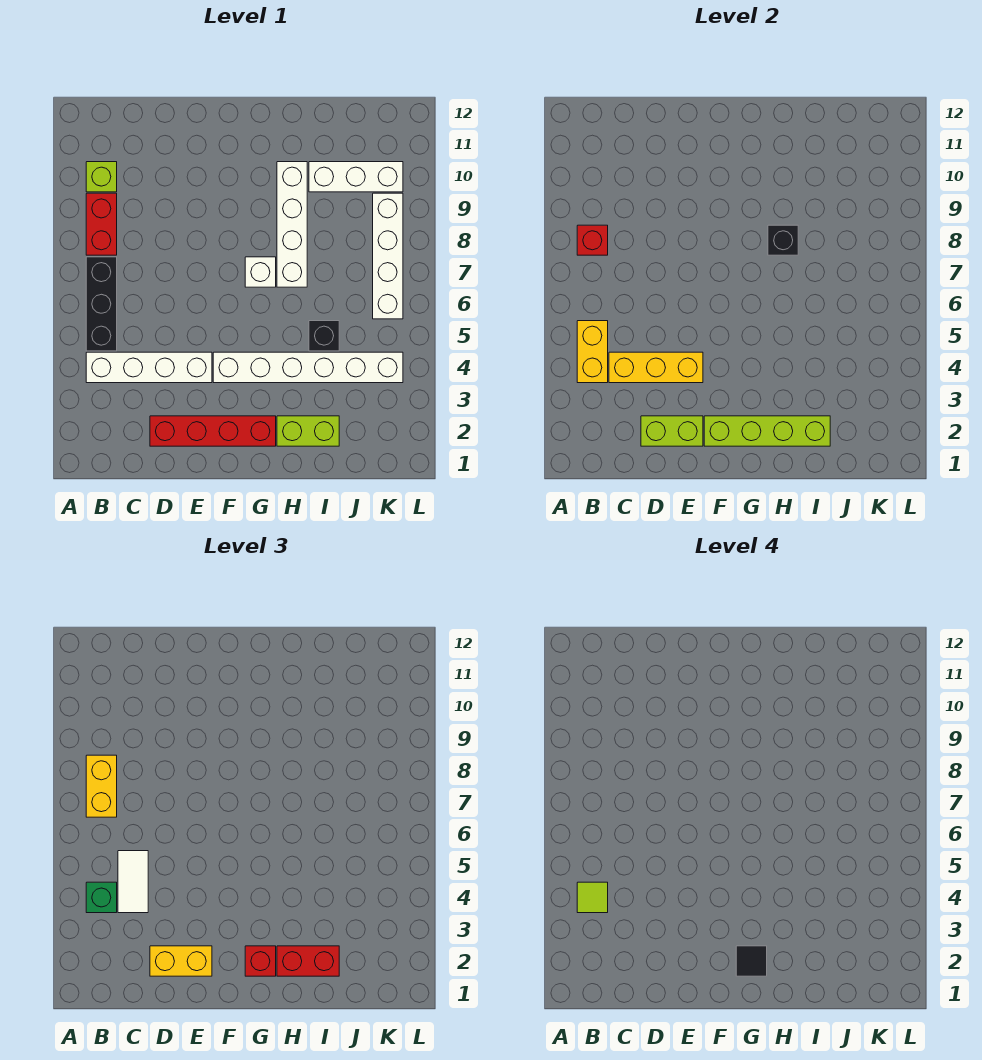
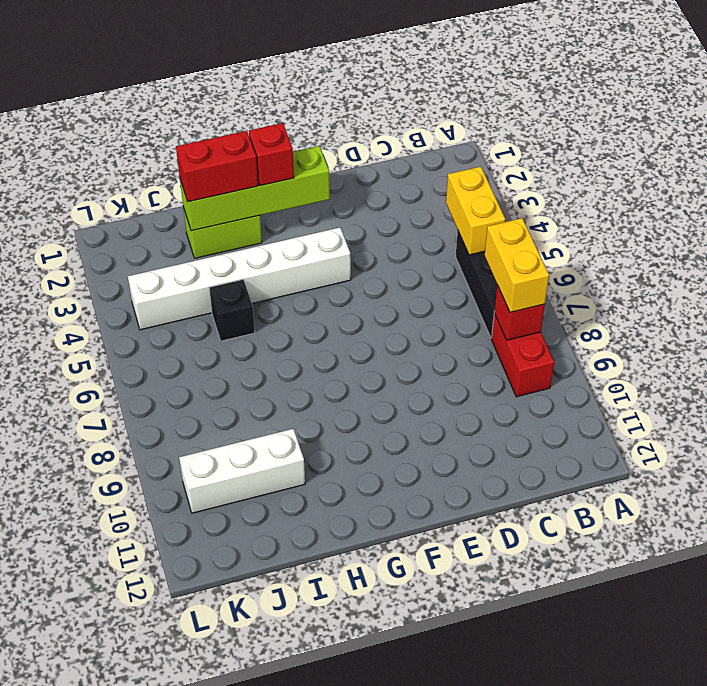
none -> white brick B4:E4 level 1
none -> lime brick B10 level 1
none -> red brick D2:G2 level 1

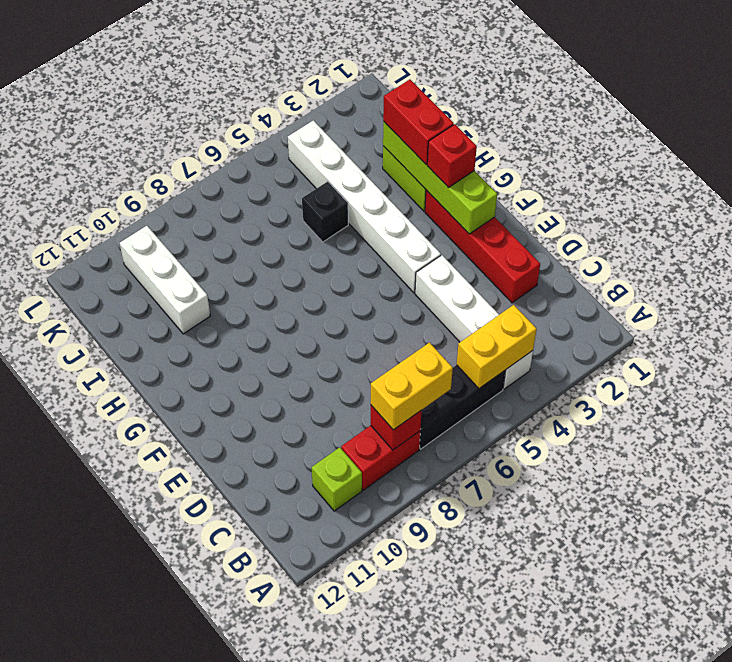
none -> white brick G7 level 1
none -> white brick H7:H10 level 1
none -> white brick K6:K9 level 1

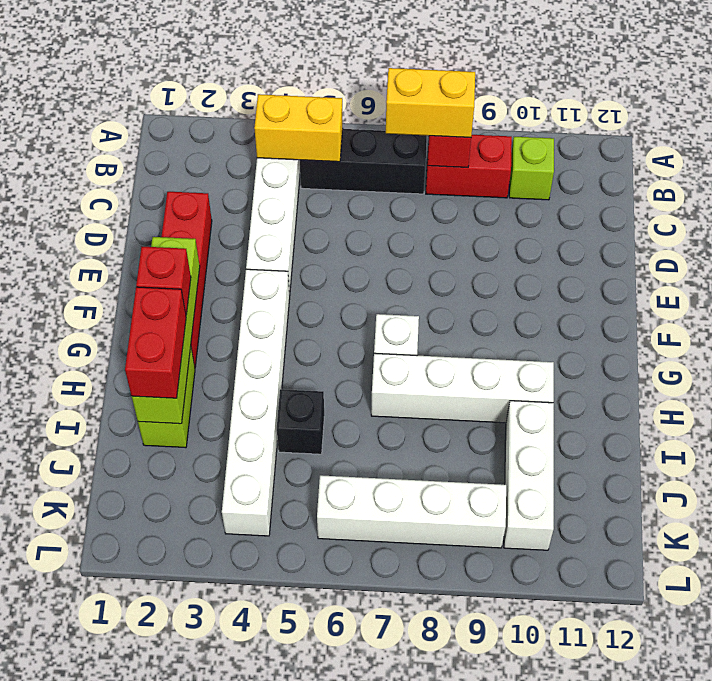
none -> yellow brick C4:E4 level 2
none -> lime brick D2:E2 level 2
none -> black brick H8 level 2

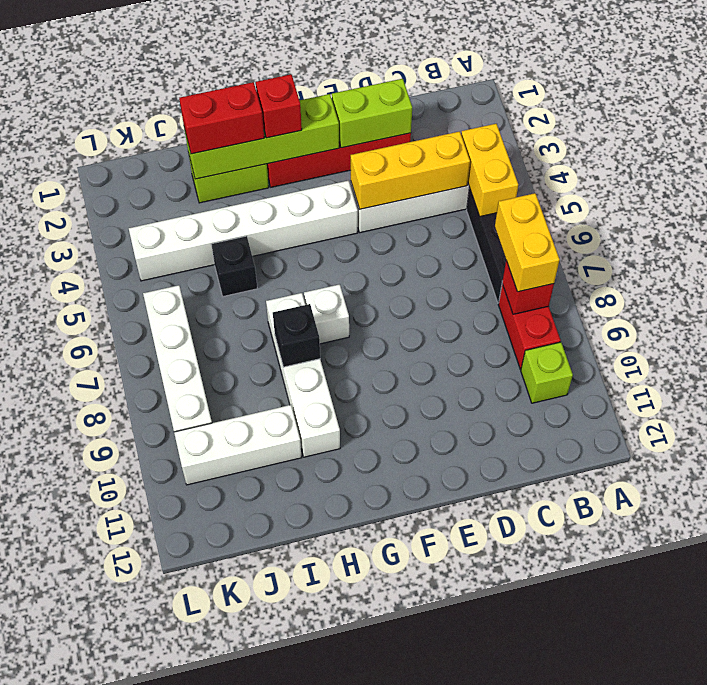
none -> green brick B4 level 3
none -> white tile C4:C5 level 3
none -> yellow brick D2:E2 level 3

